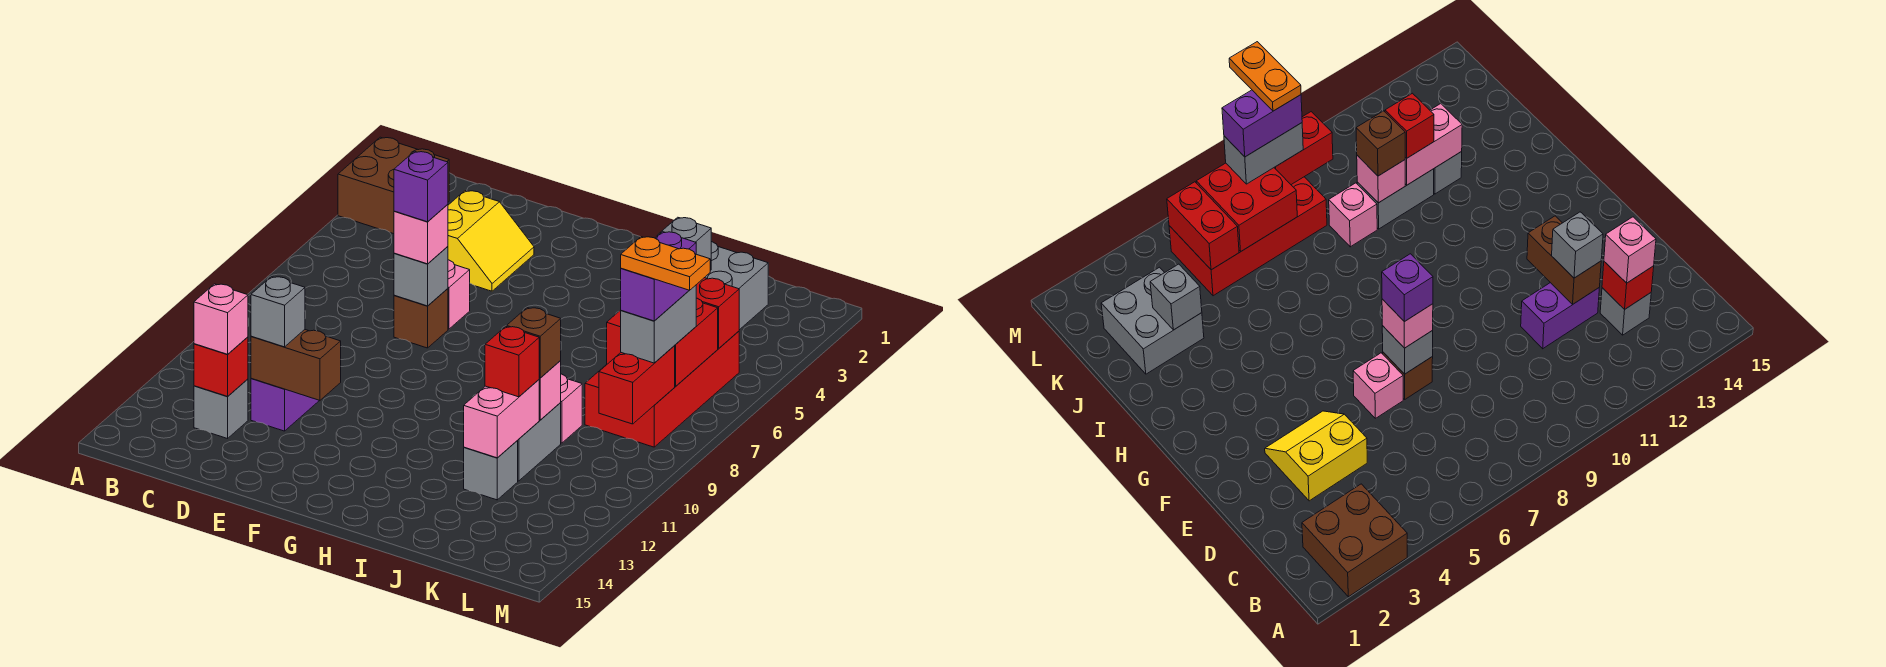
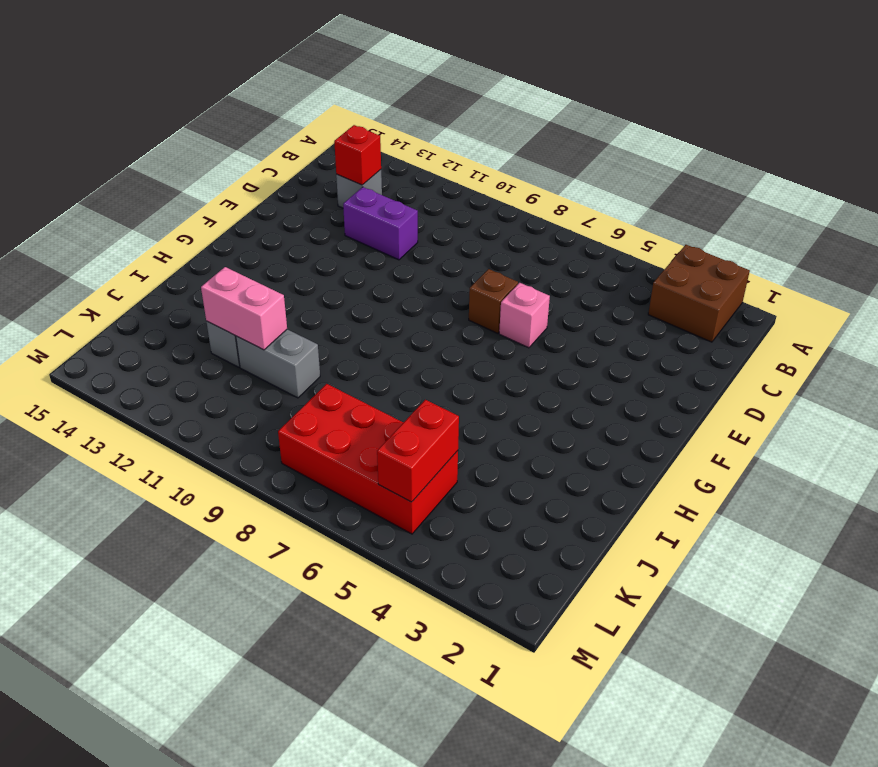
none -> yellow slope D3:E4 level 1 top D
none -> grey brick J2:K3 level 1
none -> pink brick J9 level 1

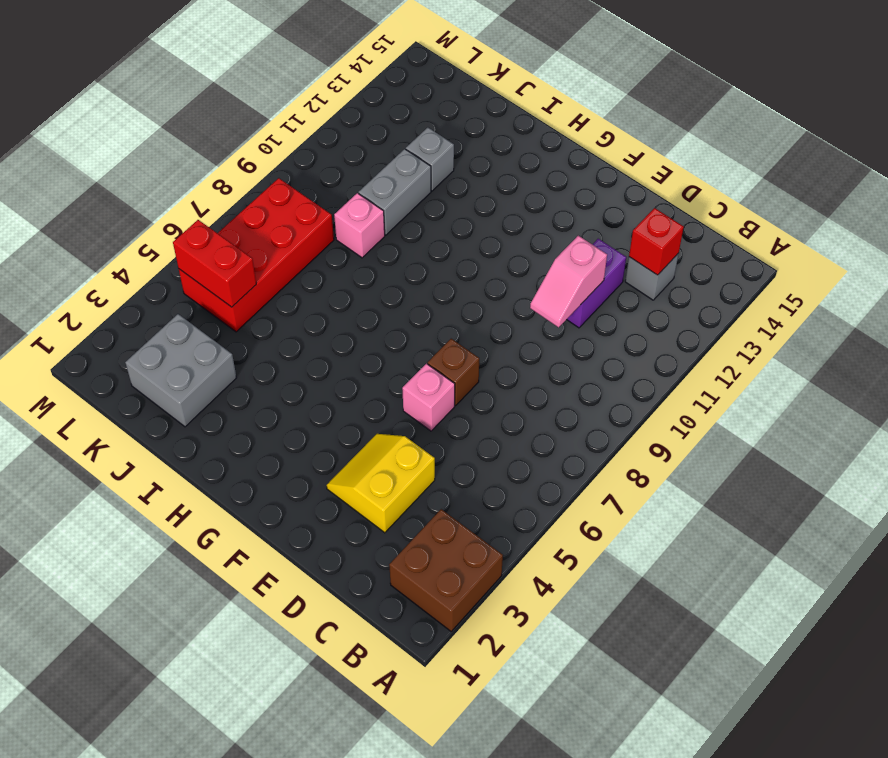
pink slope D10:D11 level 2 top 11 -> none
none -> brown brick D12:E12 level 2
none -> grey brick E7 level 2
none -> grey brick J3 level 2

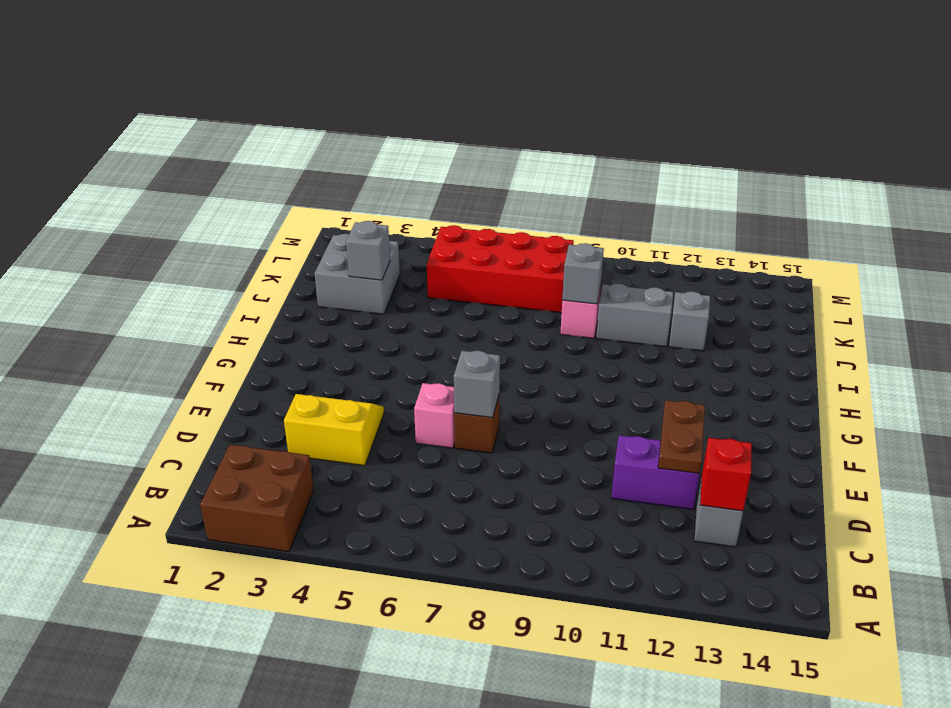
brown plate D12:E12 level 2 -> brown brick D12:E12 level 2
grey brick J9 level 2 -> grey brick D12 level 3
none -> pink brick J10 level 2
none -> pink brick J11:J12 level 2
none -> red brick K5:L5 level 2

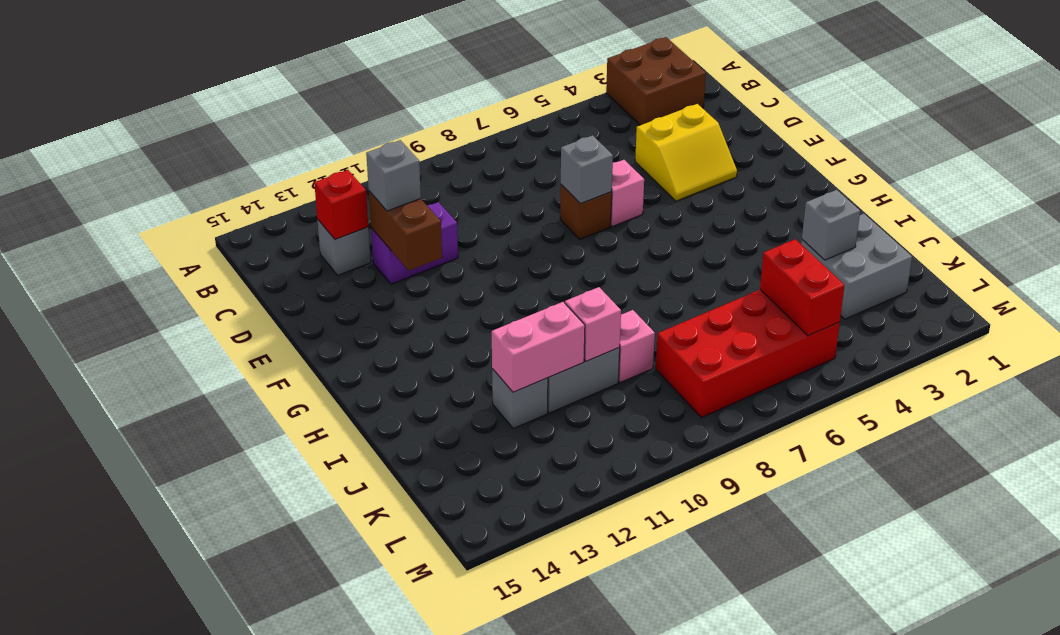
none -> red brick K6:L7 level 2
none -> red brick L8:L9 level 2
none -> pink brick C13 level 3

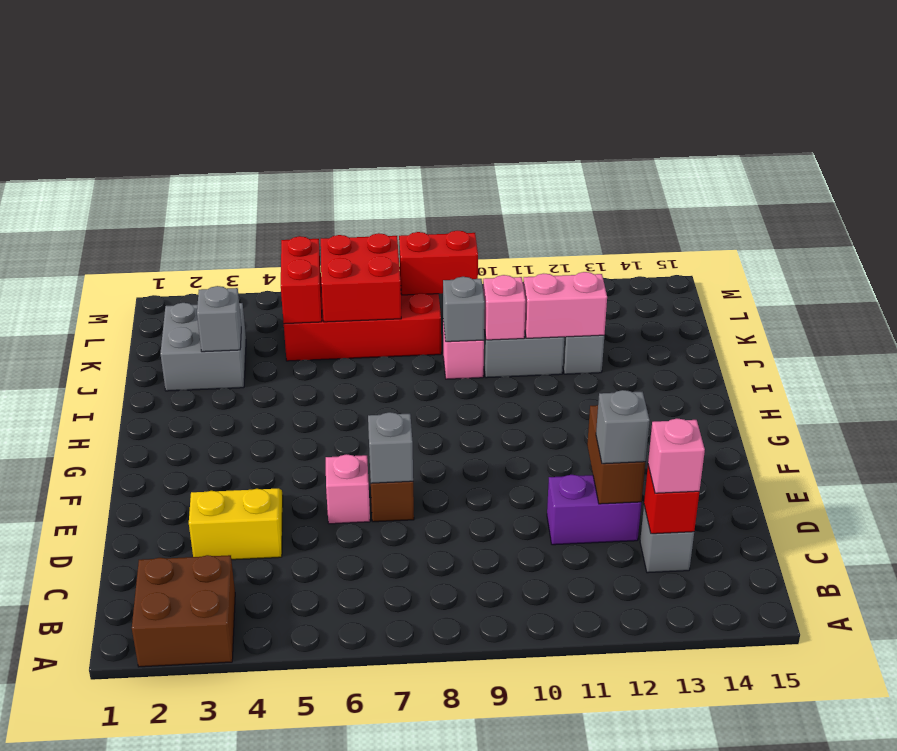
grey brick J9 level 2 -> none
none -> pink brick E7 level 3
none -> brown brick J10 level 3
none -> red brick J11 level 3

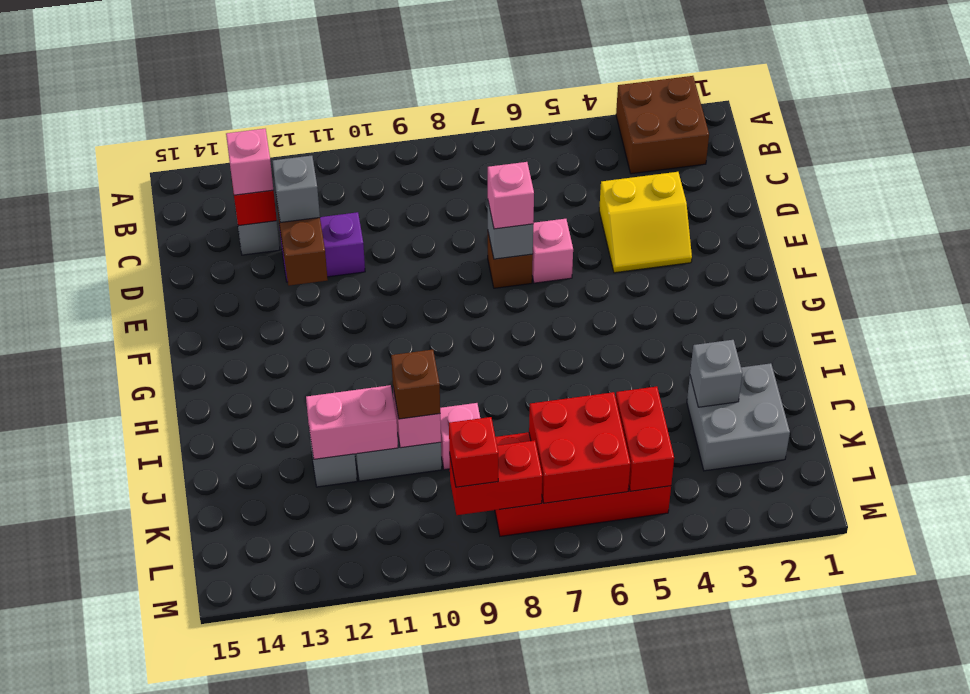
red brick L9 level 3 -> red brick J11 level 3
none -> grey brick L7:L8 level 3
none -> purple brick E7 level 4
none -> purple brick L7:L8 level 4

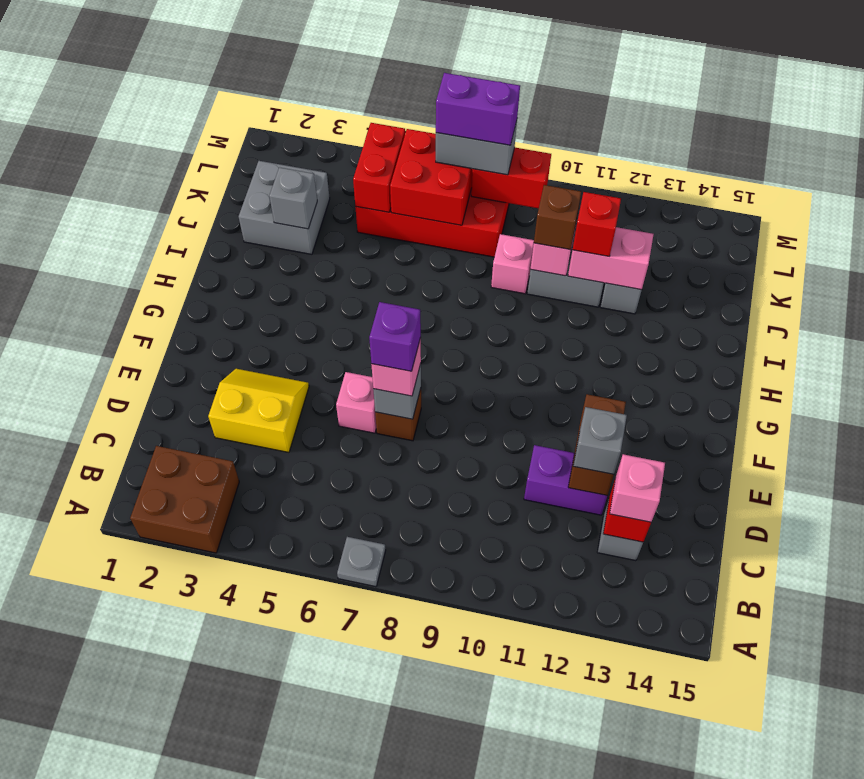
grey plate A7 level 1 -> none
none -> orange plate L8:M8 level 5

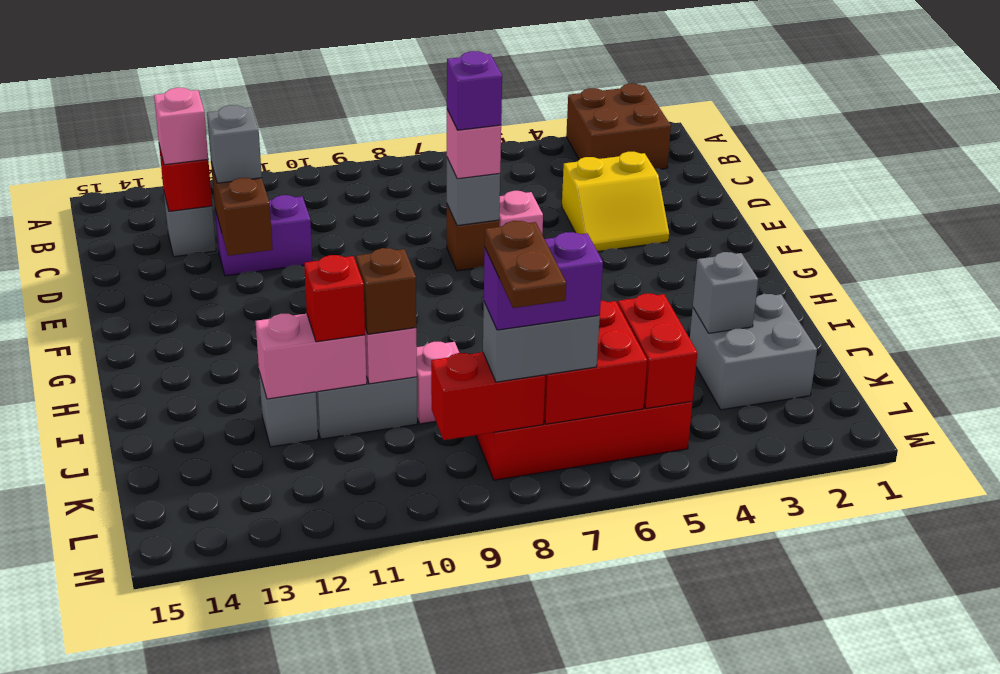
brown plate L8:M8 level 5 -> orange plate L8:M8 level 5

